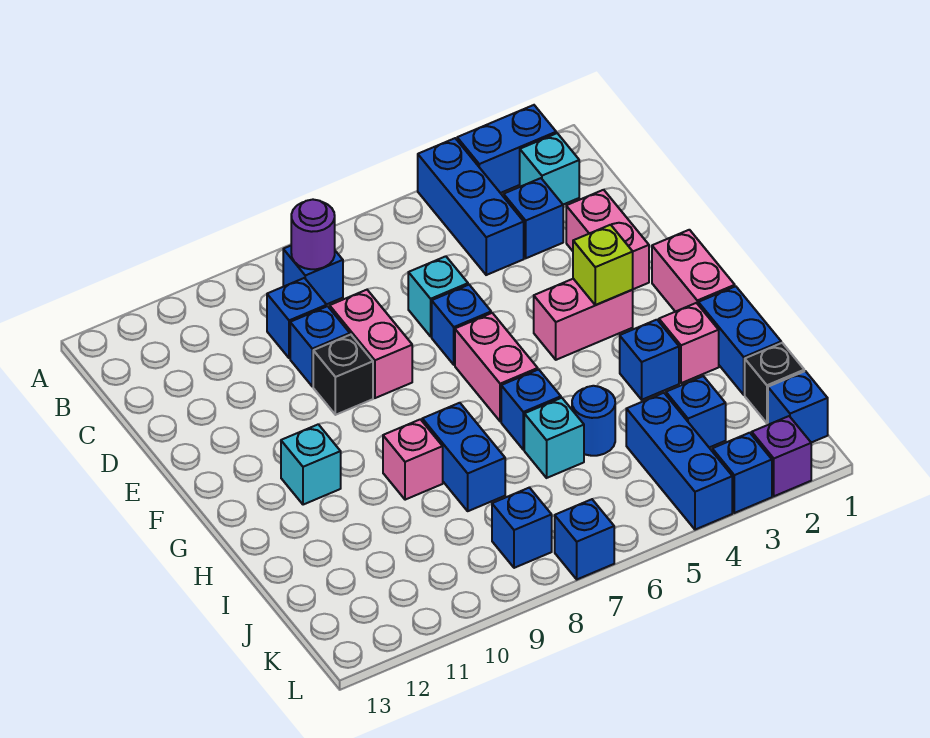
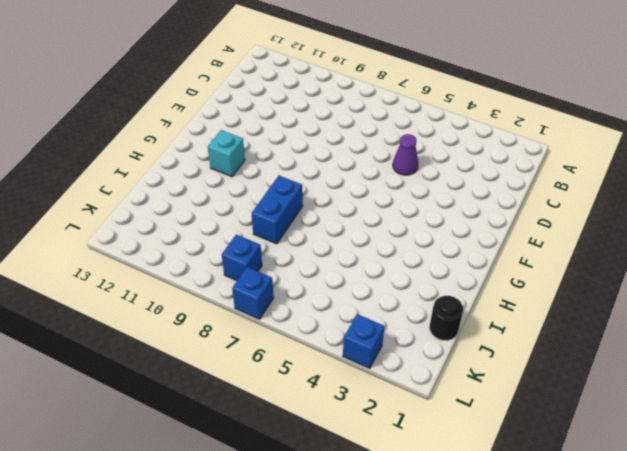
purple cone D5 level 1 -> none
black round brick J1 level 1 -> black brick J1 level 1
none -> blue brick A2:A3 level 1
none -> blue brick A4:C4 level 1
none -> cyan brick B2 level 1
none -> blue brick B8 level 1

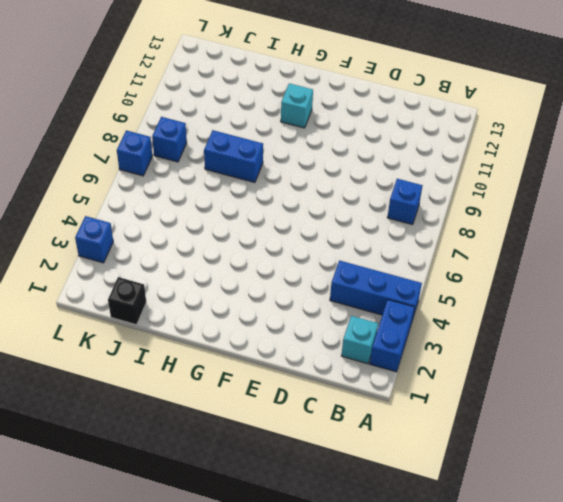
none -> blue brick C3 level 1
none -> blue brick C9 level 1
none -> pink brick D2:E2 level 1
none -> cyan brick D6 level 1

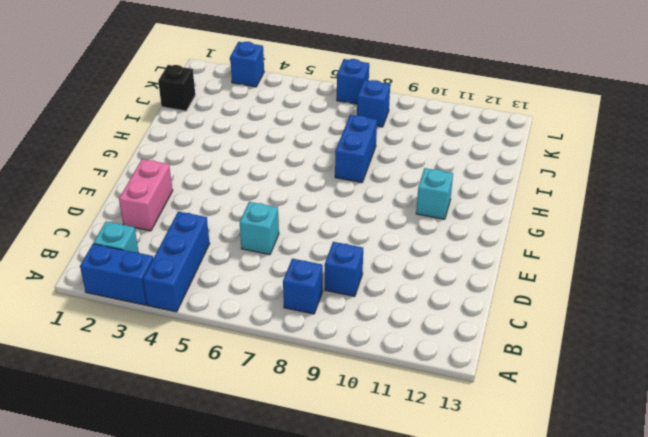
none -> blue brick C3 level 1
none -> pink brick D8:E8 level 1
none -> blue brick D9 level 1
none -> blue brick E6 level 1

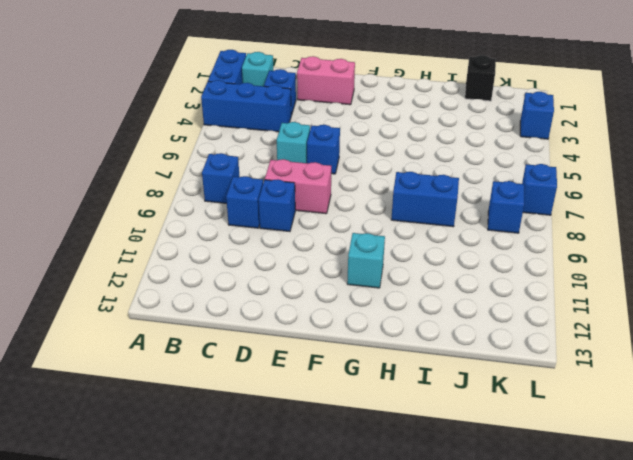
none -> black brick E9 level 1
none -> pink brick F1:G1 level 1
none -> pink brick F3:F4 level 1
none -> pink brick F6:G6 level 1

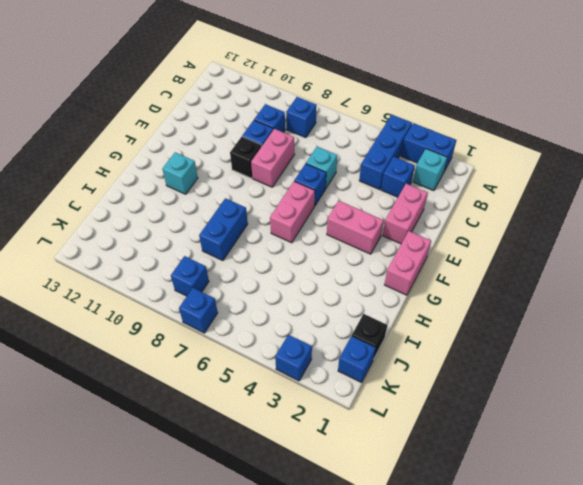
none -> blue brick H1:I1 level 1
none -> pink brick H2 level 1
none -> blue brick H3 level 1
none -> blue brick H6 level 1

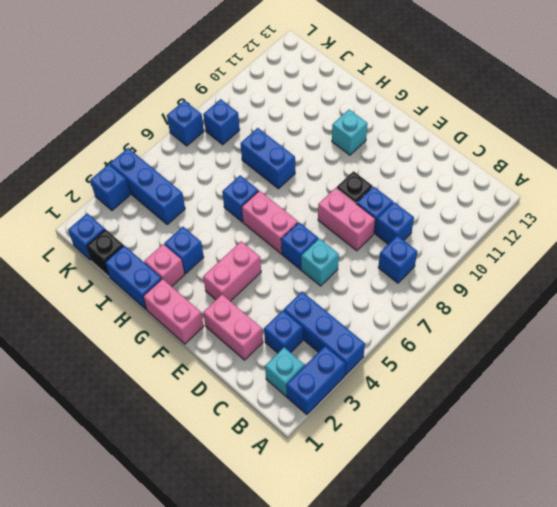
none -> pink brick H9 level 1
none -> blue round brick I5 level 1
none -> cyan brick I6 level 1
none -> blue brick J3 level 1

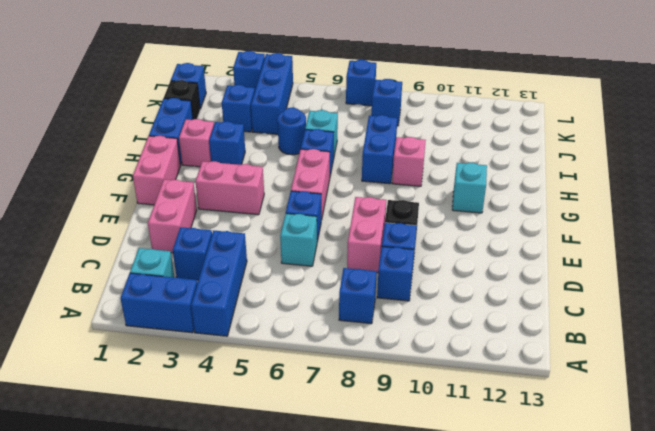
none -> purple brick L2 level 1
none -> purple round brick B8 level 2
none -> lime brick F3 level 2

